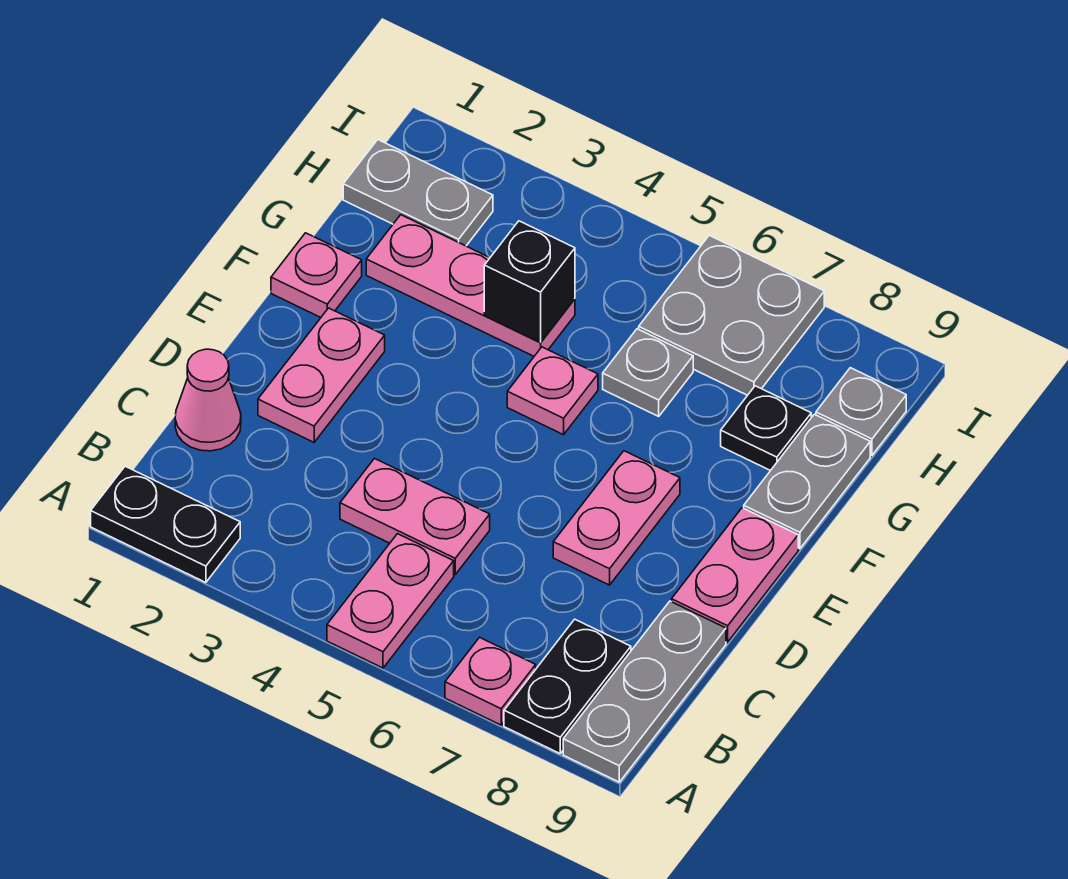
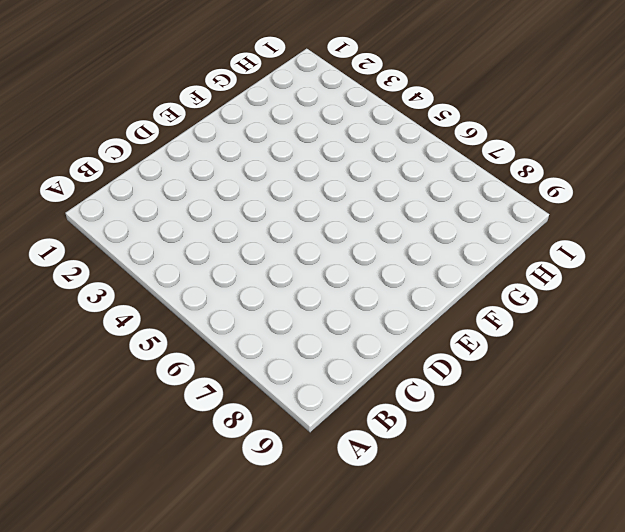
none -> black plate A1:A2 level 1
none -> pink plate A5:B5 level 1
none -> pink plate A7 level 1

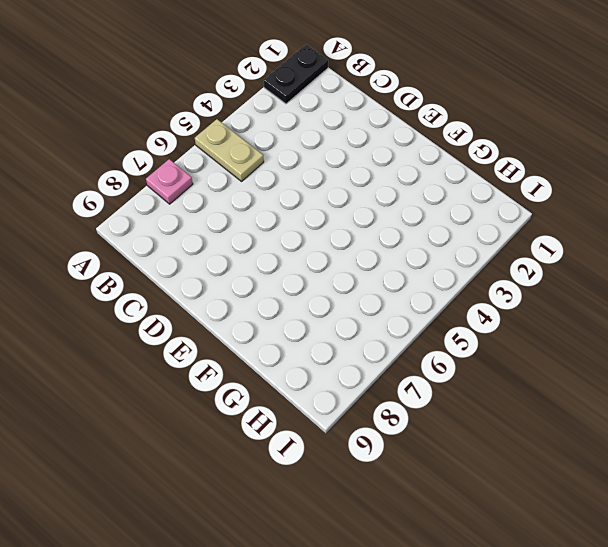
tan plate A5:B5 level 1 -> pink plate A5:B5 level 1
none -> black plate A8:B8 level 1
none -> grey plate A9:C9 level 1
none -> pink cone C1 level 1

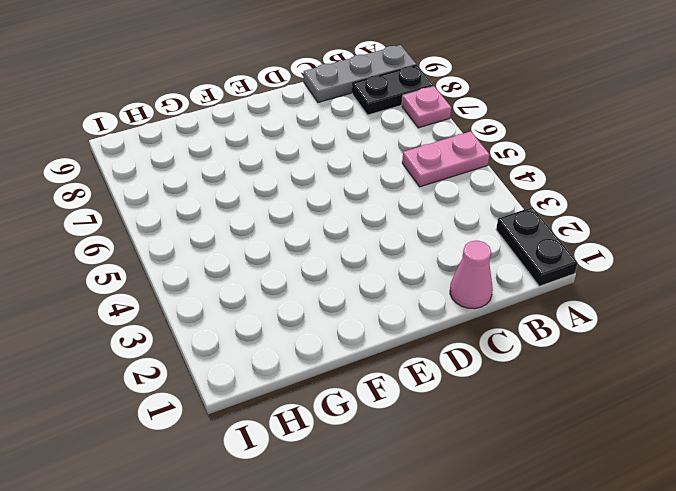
none -> pink plate C4:C5 level 1
none -> pink plate D2:E2 level 1
none -> pink plate D7:E7 level 1

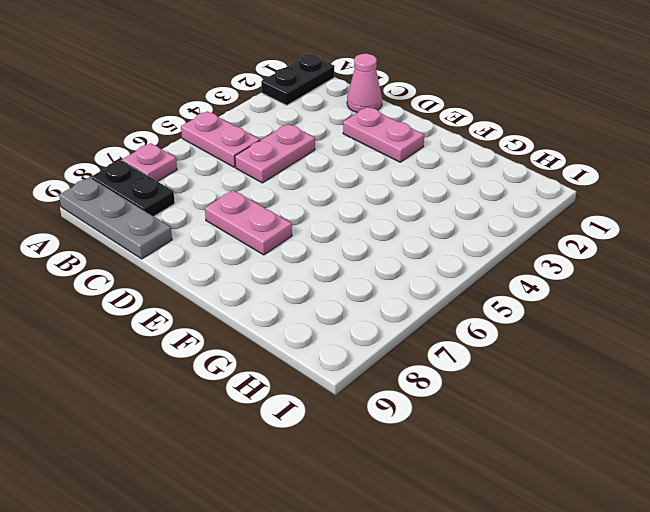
none -> pink plate D9:E9 level 1
none -> pink plate F1 level 1
none -> pink plate F5 level 1

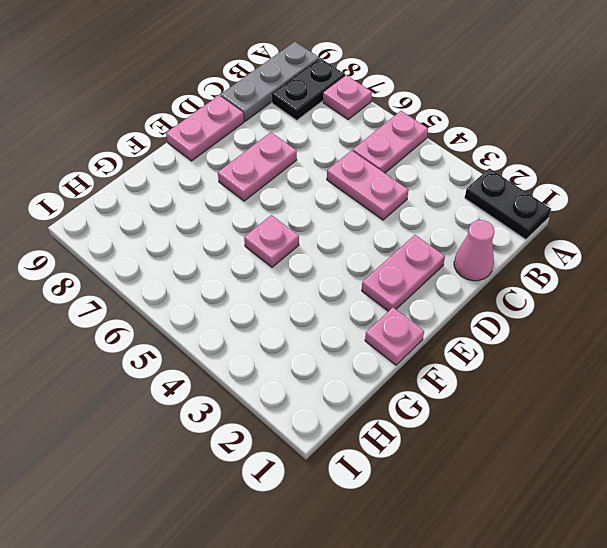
none -> grey plate F9:G9 level 1
none -> pink plate G2:G4 level 1
none -> grey plate G6 level 1

